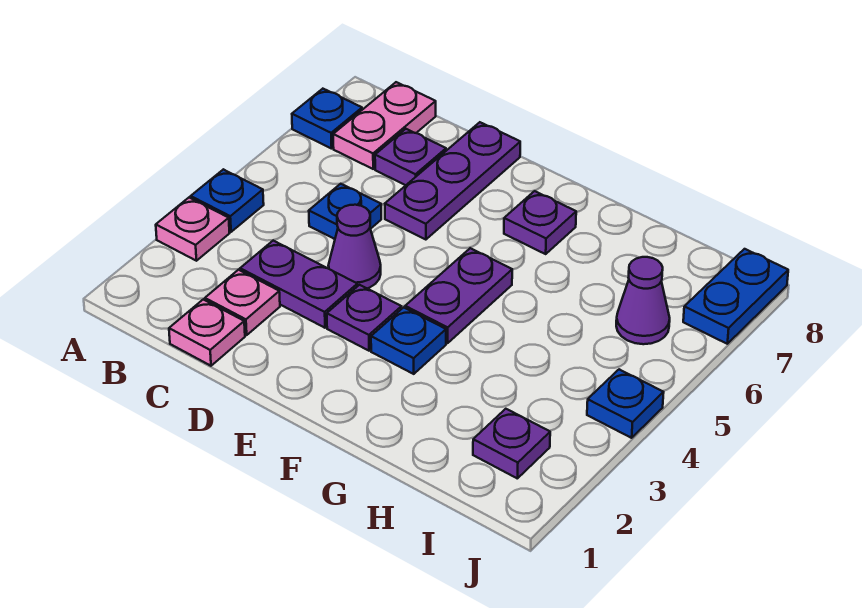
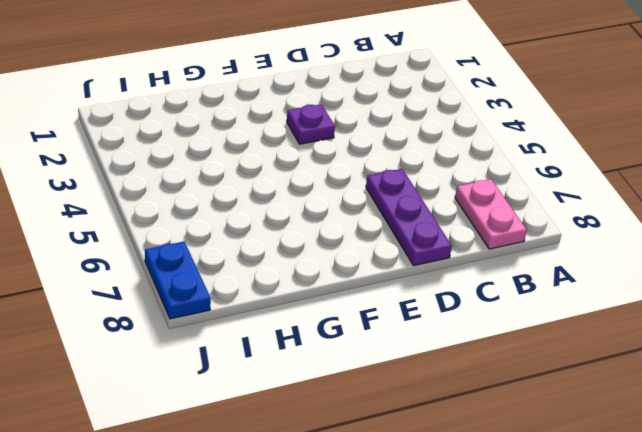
none -> pink plate A3 level 1
none -> blue plate A4 level 1
none -> blue plate A7 level 1

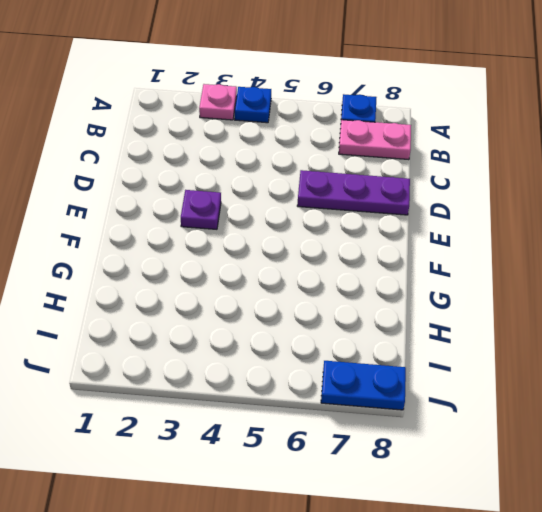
none -> pink plate C1 level 1
none -> pink plate C2 level 1
none -> purple plate C3:D3 level 1

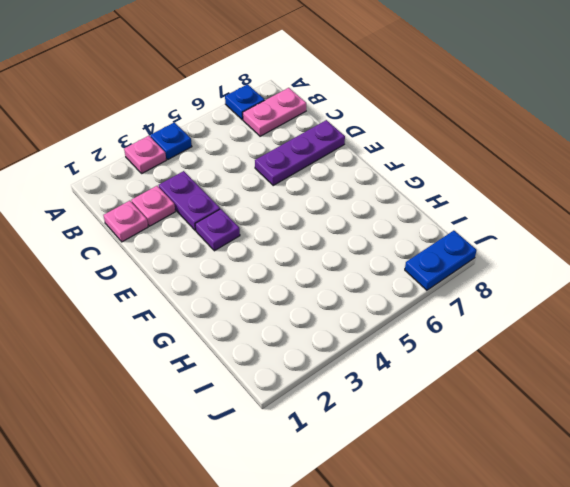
none -> blue plate C5 level 1
none -> purple plate C7 level 1
none -> purple cone D4 level 1

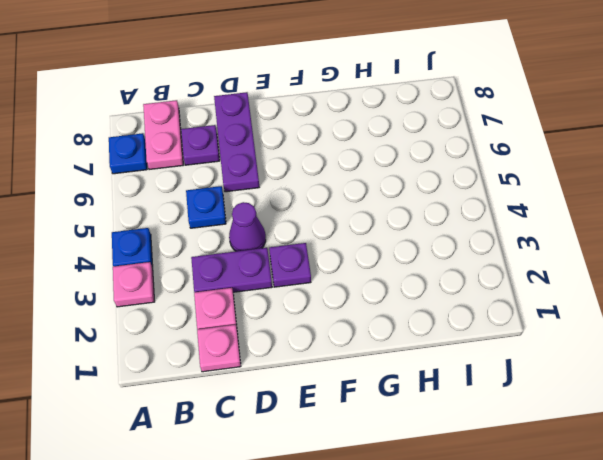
none -> blue plate F3 level 1
none -> purple plate F4:F5 level 1
none -> purple plate F7 level 1

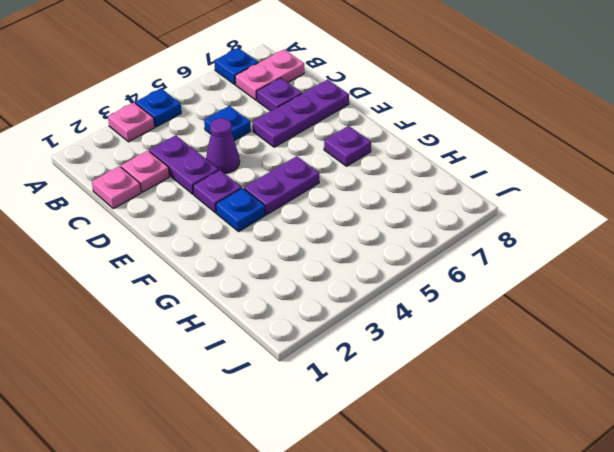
none -> purple plate I2 level 1
none -> purple cone I6 level 1
none -> blue plate J4 level 1

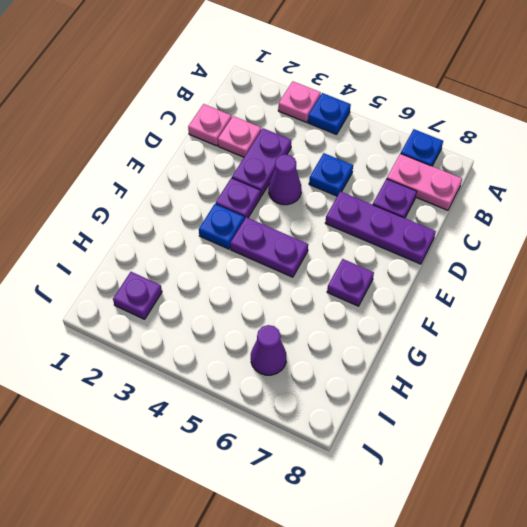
none -> blue plate J4 level 1
none -> blue plate J7:J8 level 1

